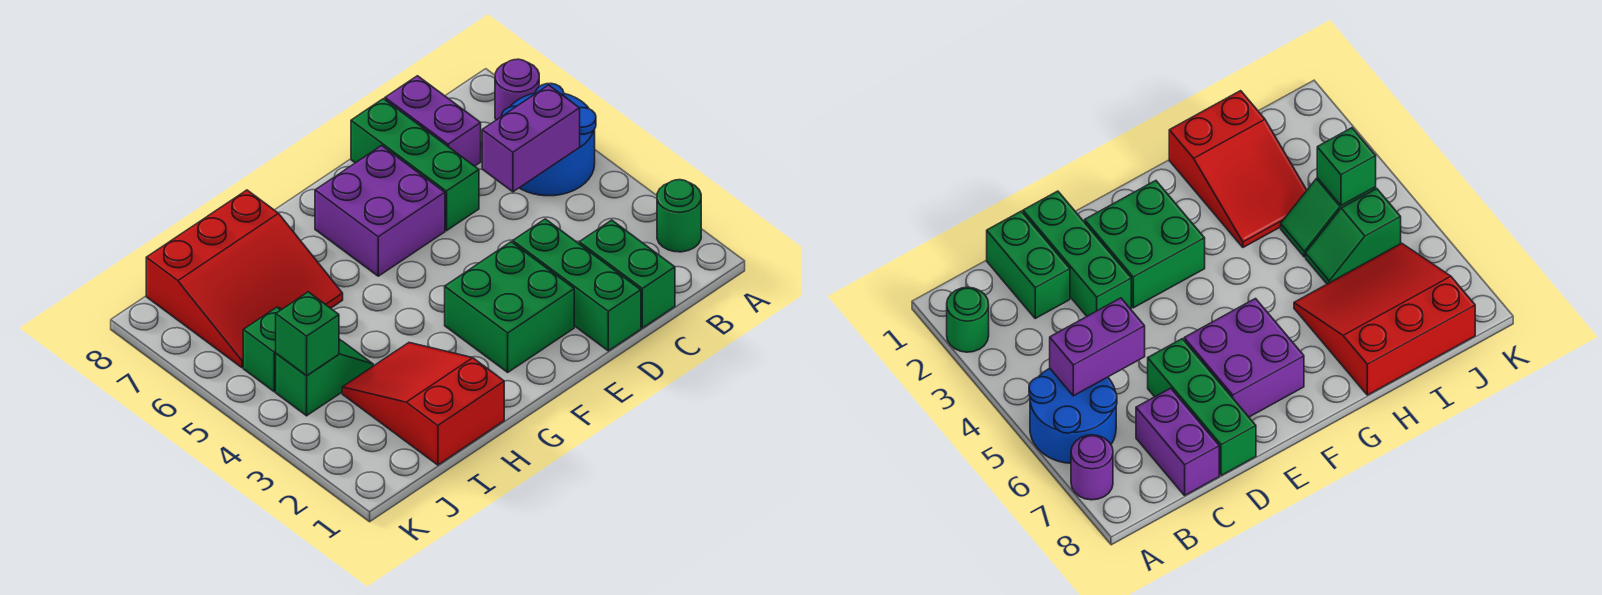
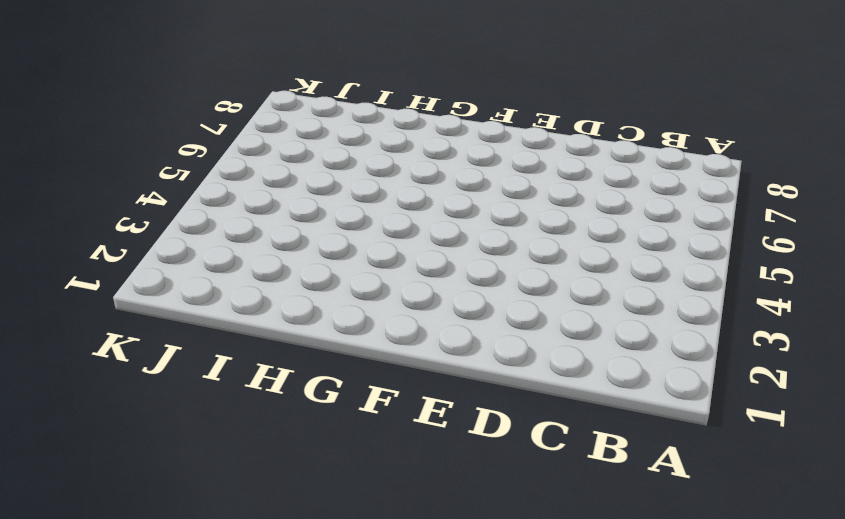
none -> green round brick A2 level 1
none -> blue round brick A5:B6 level 1
none -> purple round brick A7 level 1

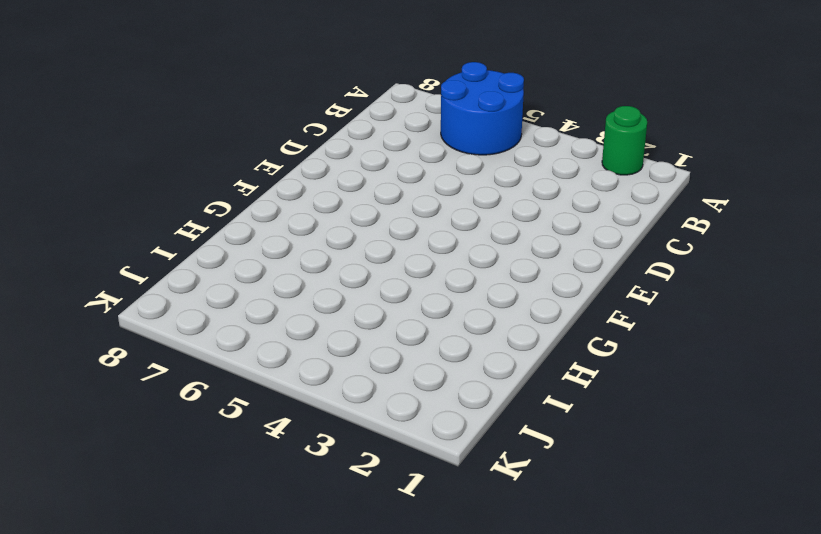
none -> purple round brick A7 level 1
none -> green brick C1:C2 level 1
none -> purple brick C7:C8 level 1

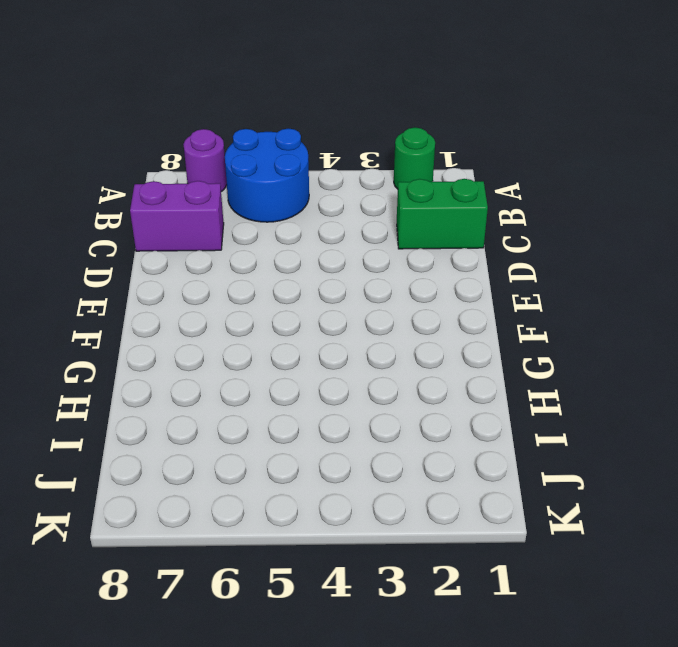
none -> green brick D1:D3 level 1
none -> green brick D6:D8 level 1
none -> green brick E2:F3 level 1

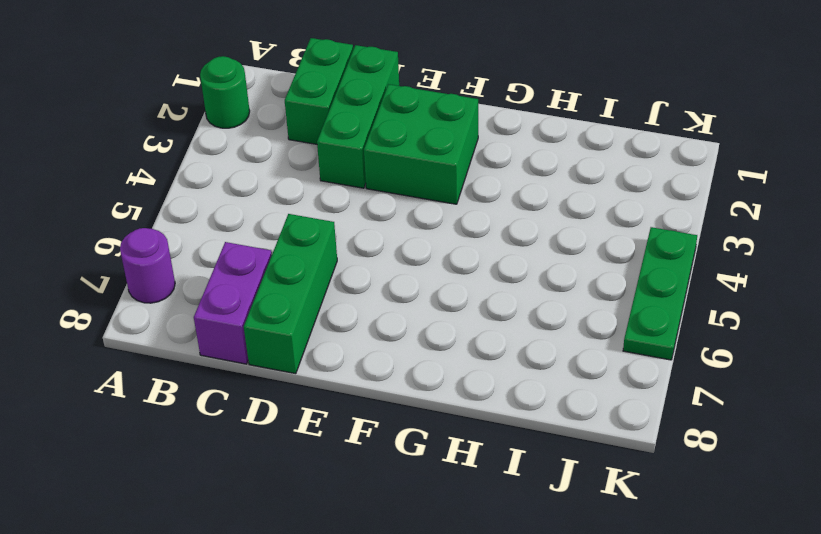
green plate K4:K6 level 1 -> none
none -> blue round brick A5:B6 level 1
none -> purple brick E6:F7 level 1
none -> red slope H1:I3 level 1 top 1

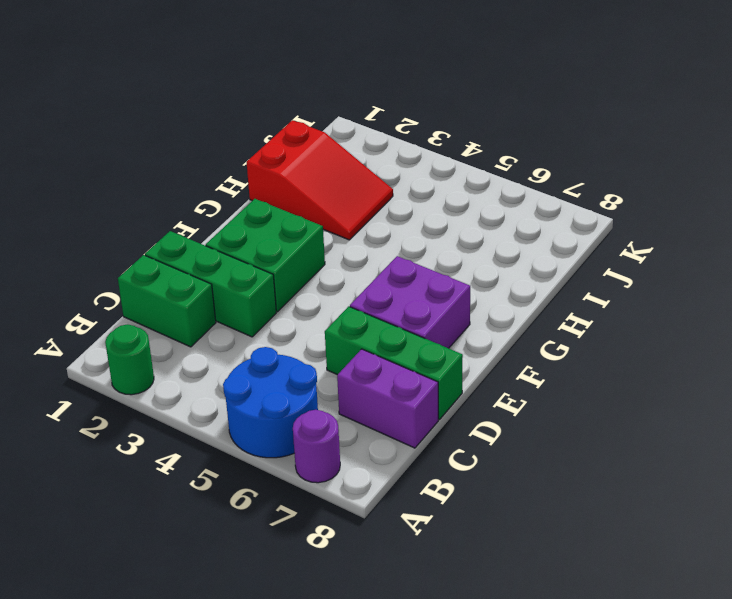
none -> red slope H6:J8 level 1 top 8
none -> green slope I4:J4 level 1 top J
none -> green slope I5:J5 level 1 top J

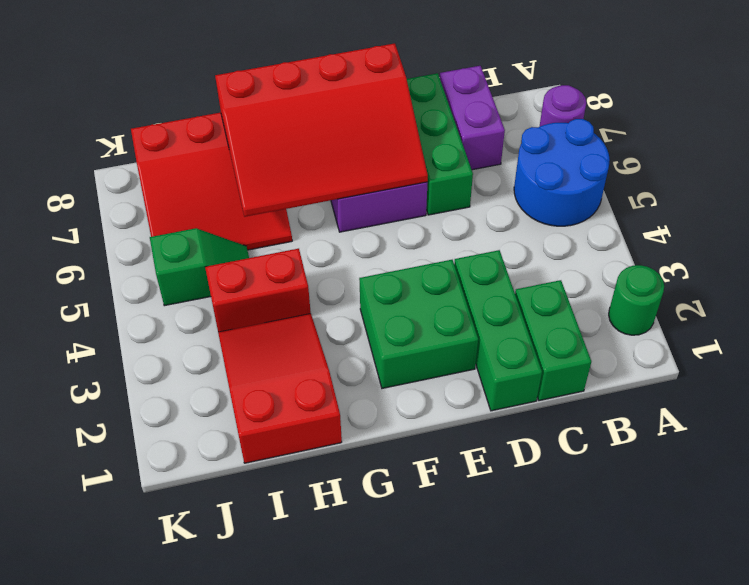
red slope E6:H8 level 2 top 8 -> none
red brick H4:I4 level 1 -> green slope I4:J4 level 1 top J
none -> purple brick B5:C5 level 2
none -> green brick J4 level 2

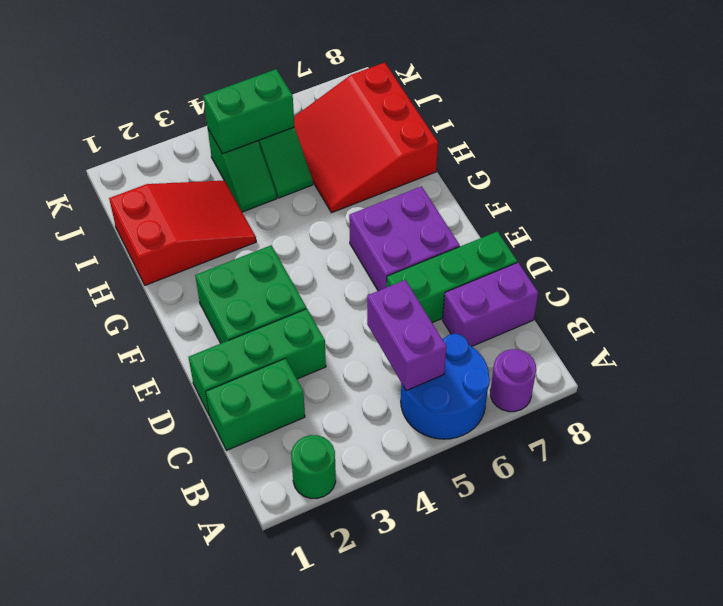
green brick J4:J5 level 2 -> green brick J4 level 2

